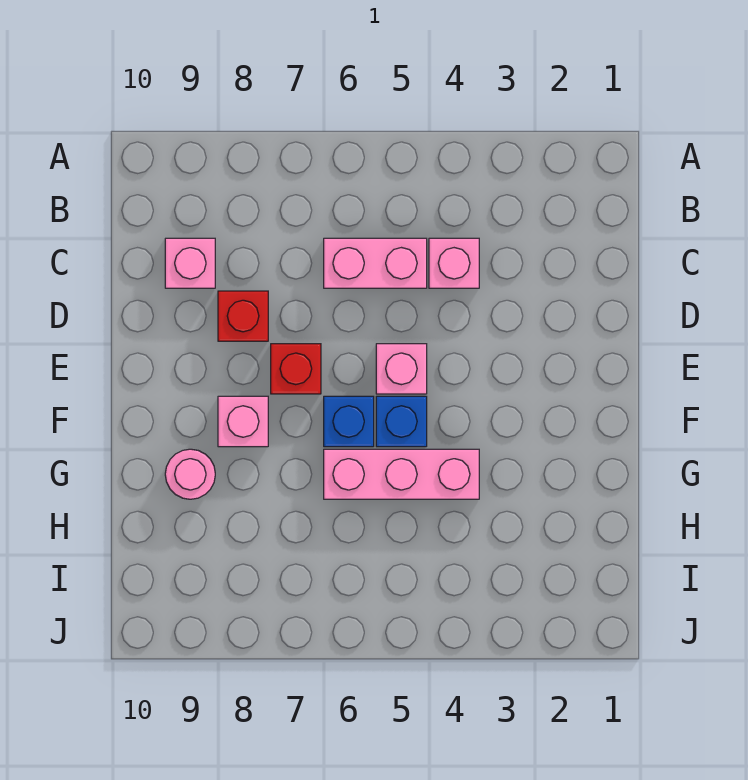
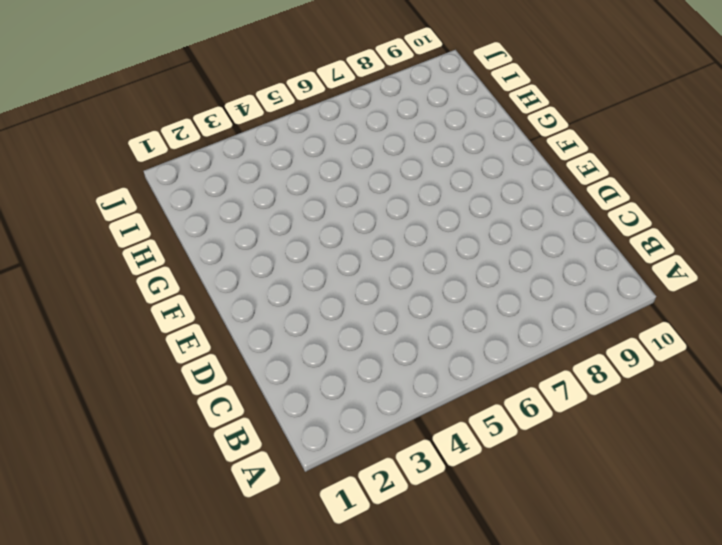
none -> pink brick C4 level 1
none -> pink brick C5:C6 level 1

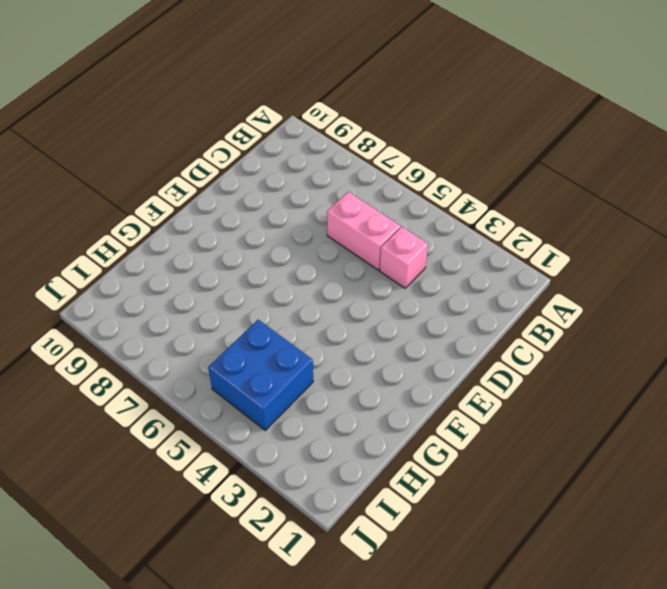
blue brick H4:I5 level 1 -> none
none -> pink brick C9 level 1
none -> red brick D8 level 1

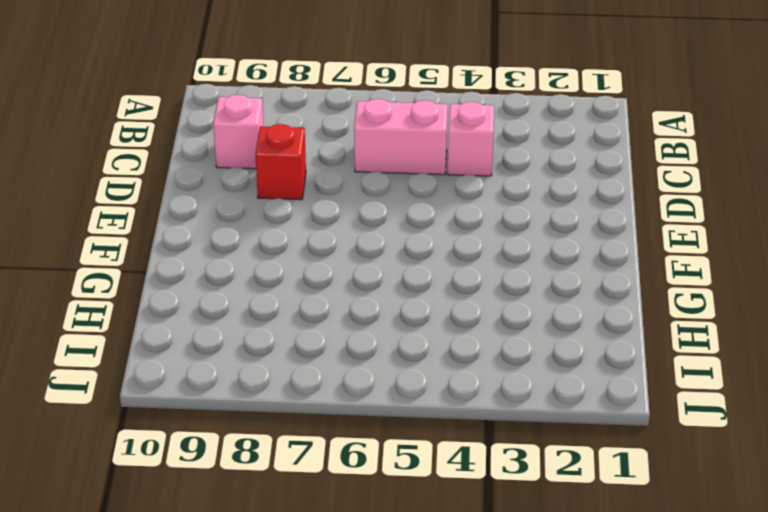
none -> pink brick E5 level 1
none -> red brick E7 level 1

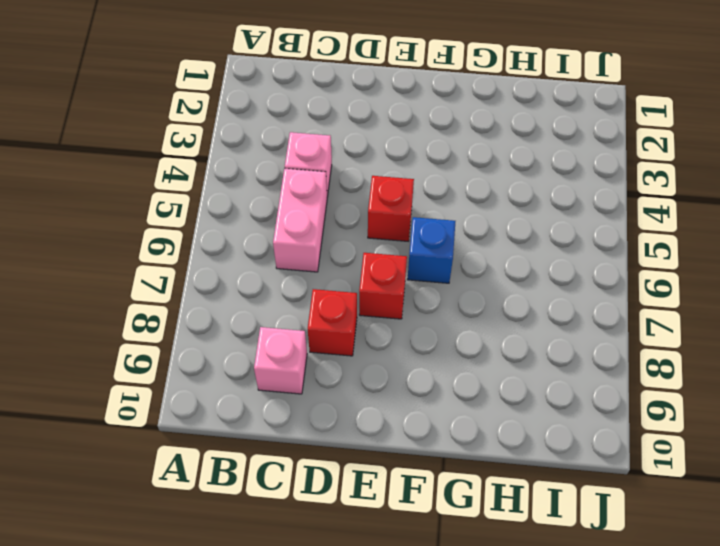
red brick E5 level 1 -> pink brick E5 level 1
none -> blue brick F5 level 1
none -> pink brick F8 level 1

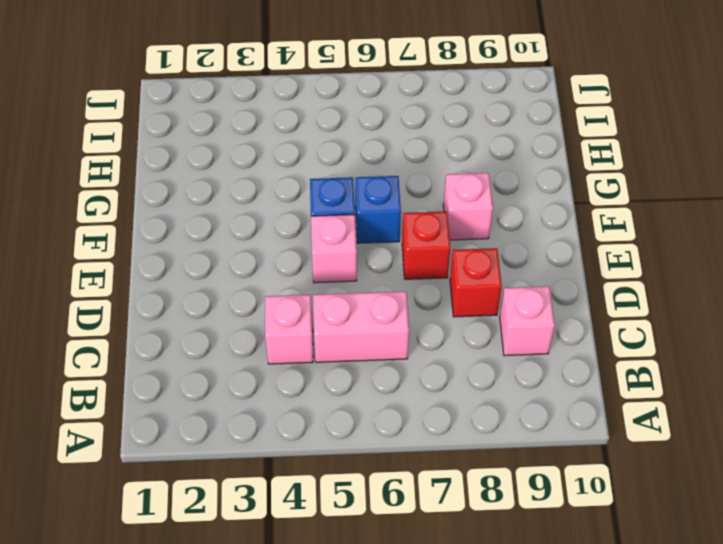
none -> pink brick G4:G6 level 1
none -> pink round brick G9 level 1

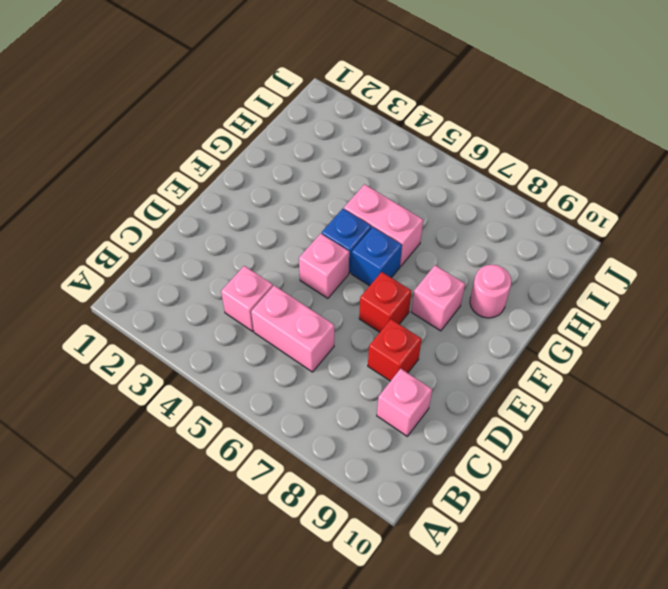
pink brick G5:G6 level 1 -> pink brick G4:G6 level 1

